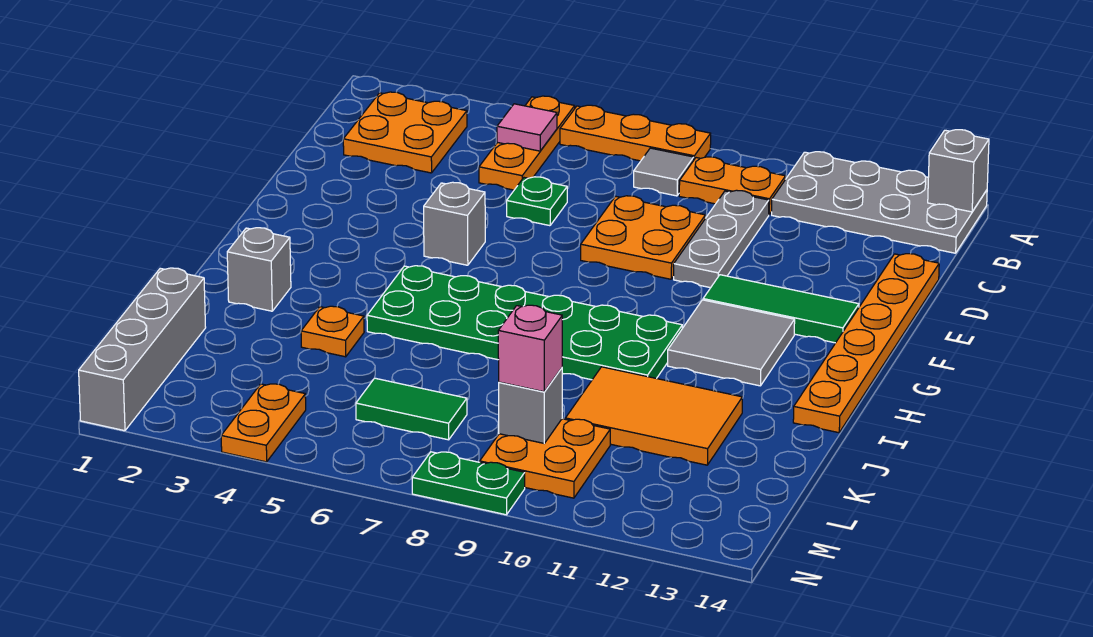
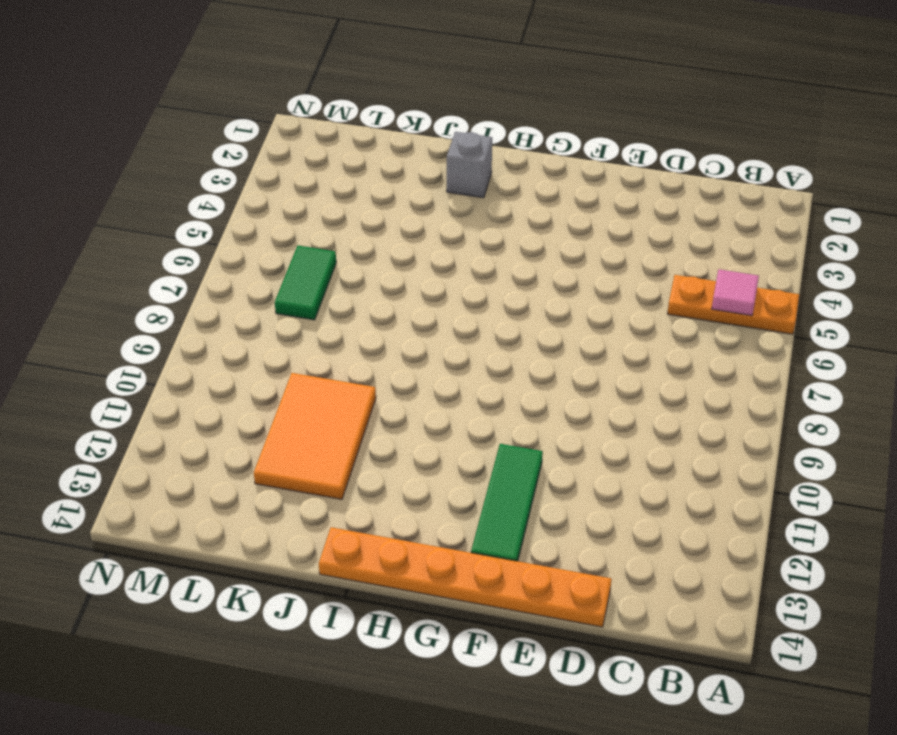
none -> orange plate A6:A8 level 1
none -> grey plate A11:B14 level 1
none -> orange plate B2:C3 level 1

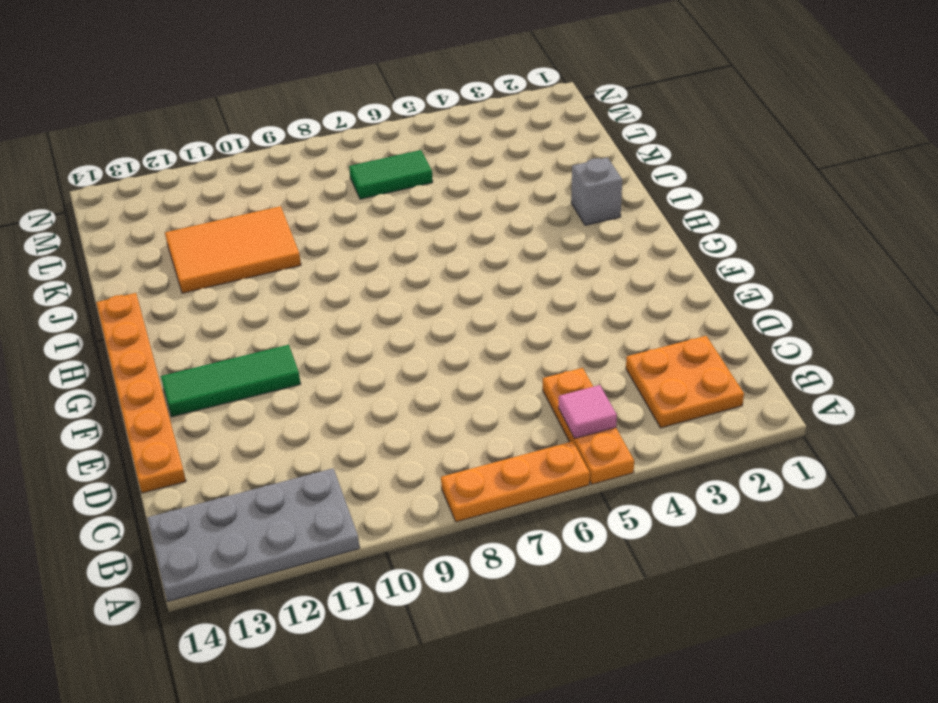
none -> grey tile B8 level 1
none -> orange plate B9:B10 level 1
none -> grey plate C10:E10 level 1

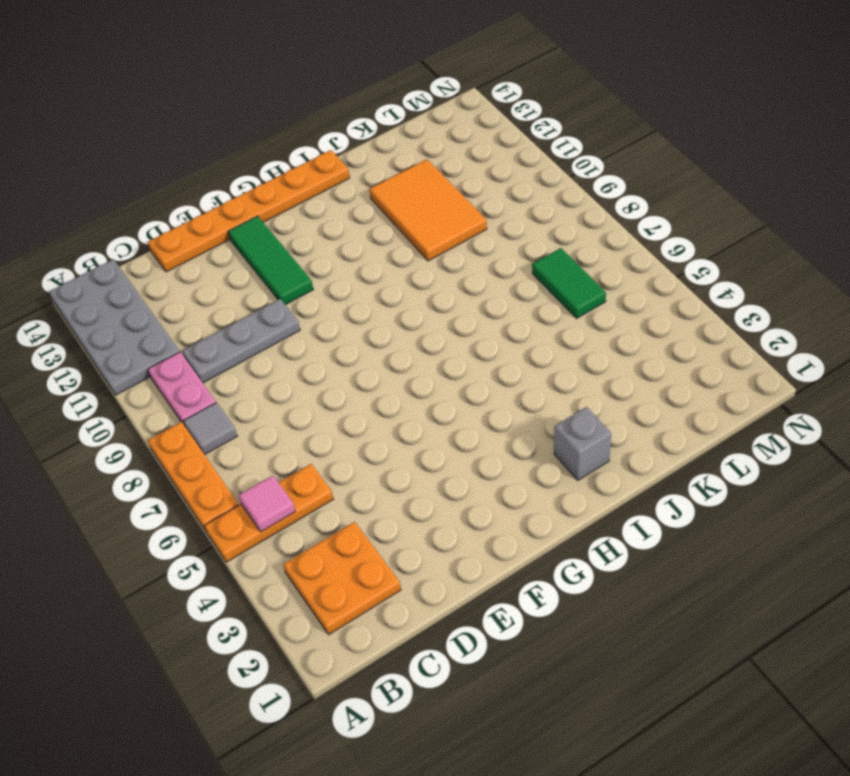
pink plate B9:B10 level 1 -> orange plate B9:B10 level 1
none -> green plate D6 level 1
none -> orange plate D8:E9 level 1
none -> grey brick F5 level 1

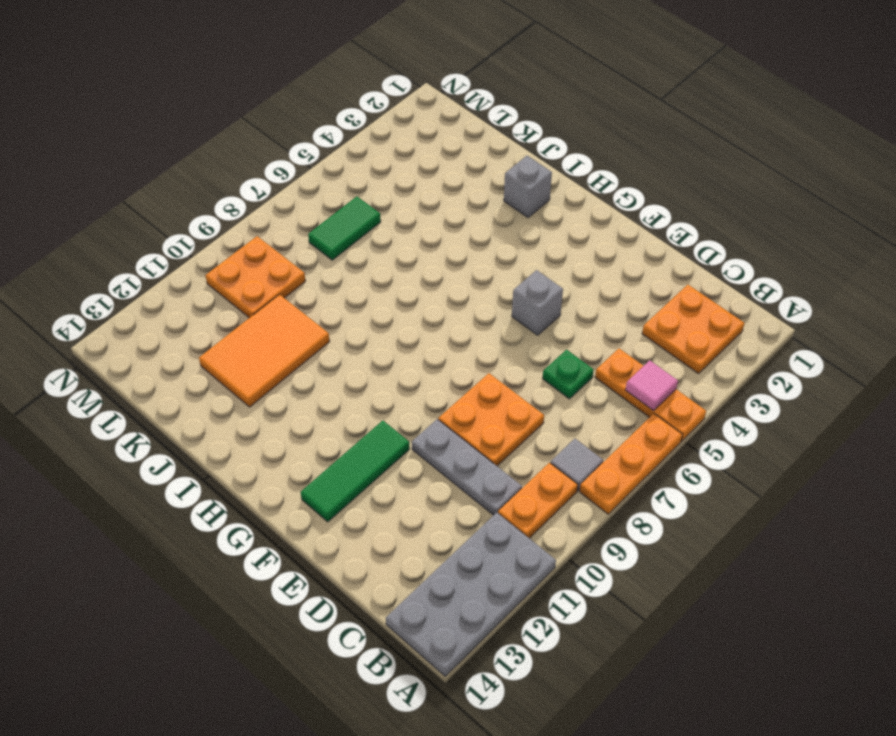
none -> orange plate D14:I14 level 1
none -> grey tile G11:H12 level 1
none -> green plate H5:I10 level 1

